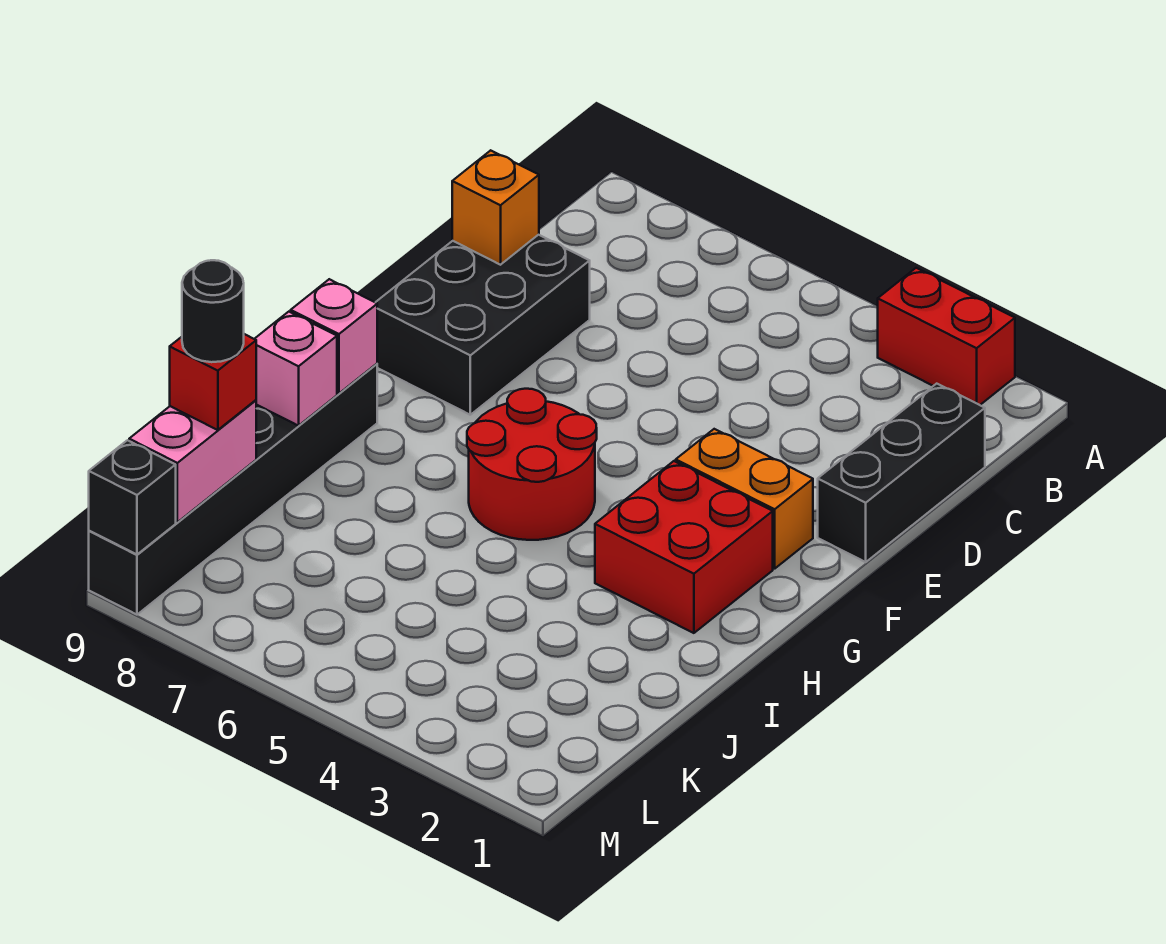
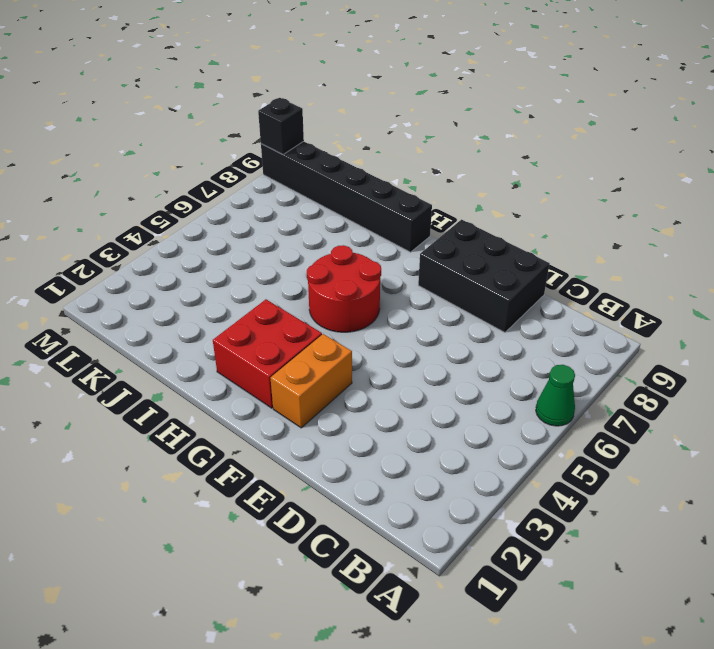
green cone A6 level 1 -> none
none -> red brick A2:A3 level 1
none -> black brick C1:E1 level 1
none -> orange brick D9 level 2

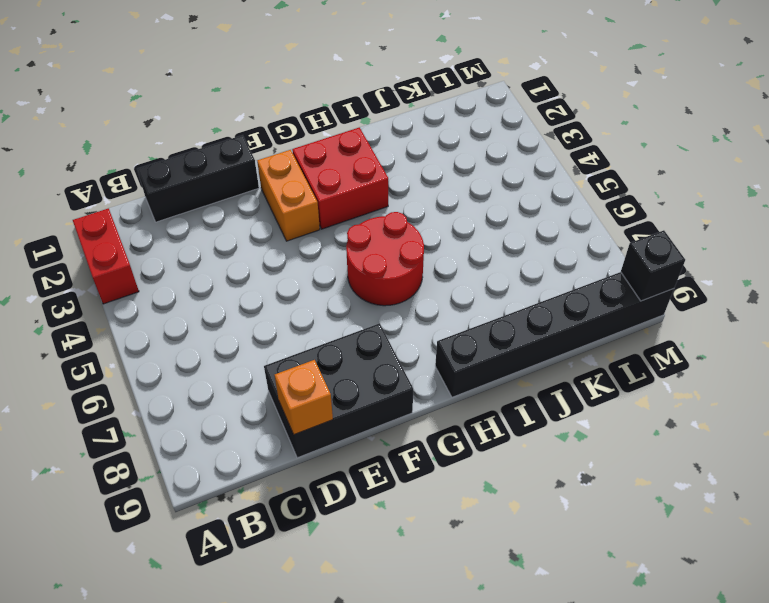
none -> pink brick H9 level 2
none -> pink brick I9 level 2
none -> pink brick K9:L9 level 2

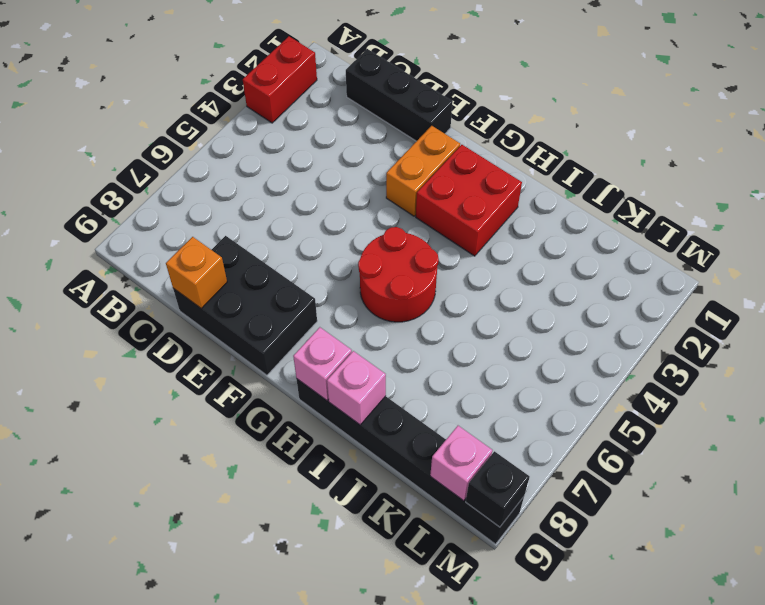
pink brick L9 level 2 -> pink brick K9:L9 level 2
none -> red brick K9 level 3
none -> black round brick K9 level 4

